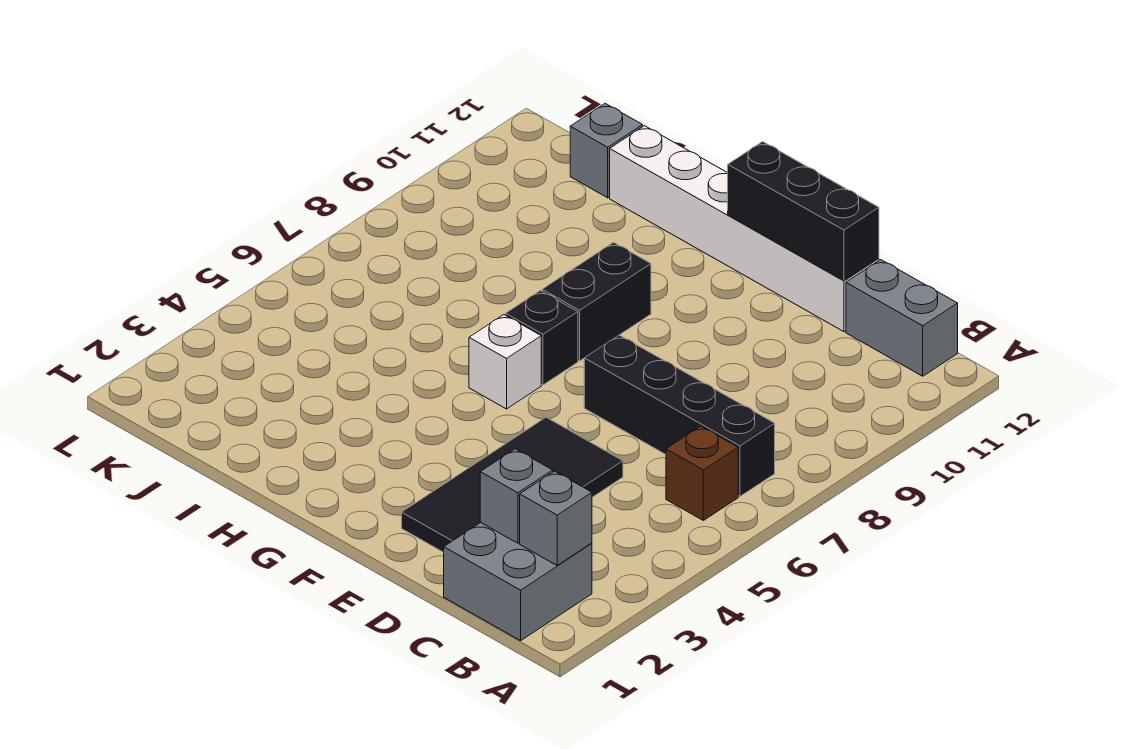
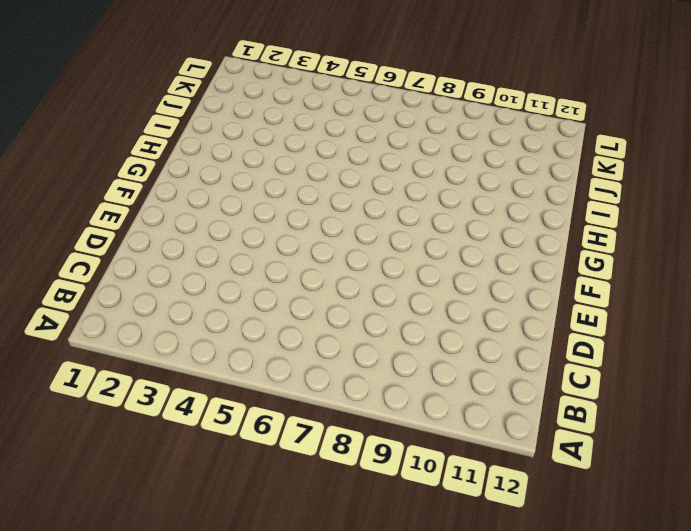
none -> grey brick B1:C2 level 1
none -> brown brick B6 level 1
none -> black brick B7:E7 level 1

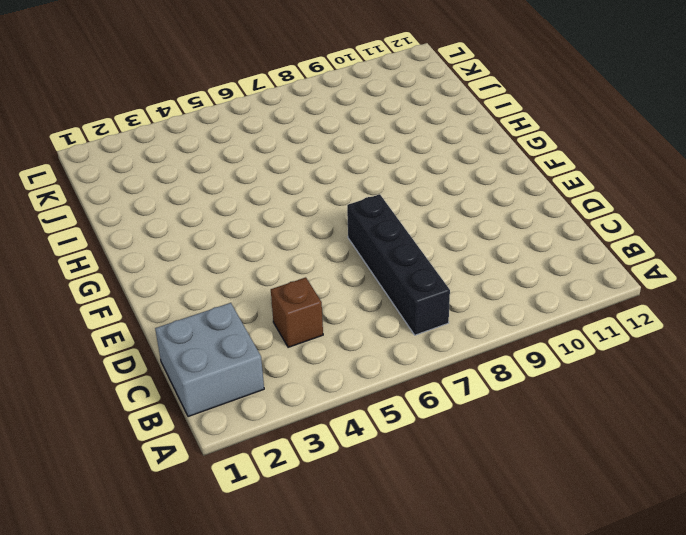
brown brick C4 level 1 -> brown brick B6 level 1
none -> grey brick B12:C12 level 1
none -> black tile D2:E5 level 1
none -> white brick D12:I12 level 1

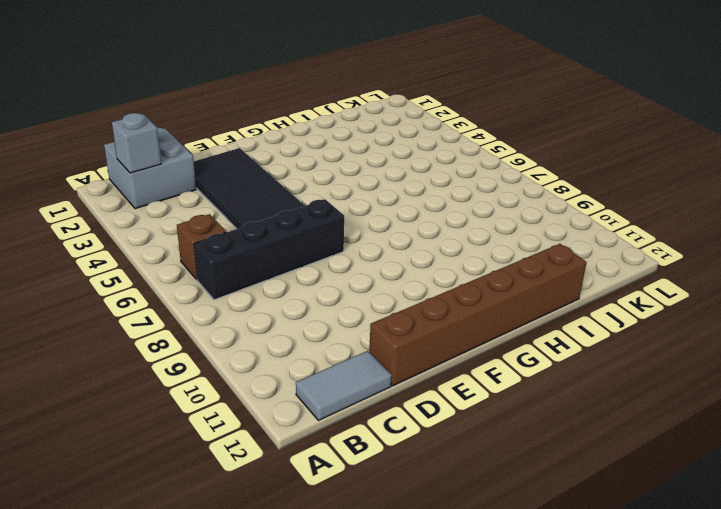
grey tile B12:C12 level 1 -> grey brick B12:C12 level 1
brown brick D12:I12 level 1 -> white brick D12:I12 level 1
none -> white brick G6 level 1
none -> black brick G7 level 1
none -> black brick G8:G9 level 1

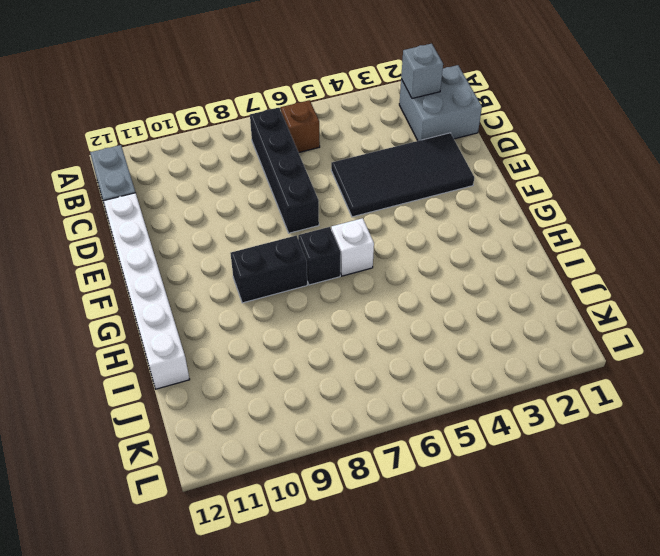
none -> grey brick J12 level 1
none -> grey brick C2 level 2
none -> black brick D12:F12 level 2

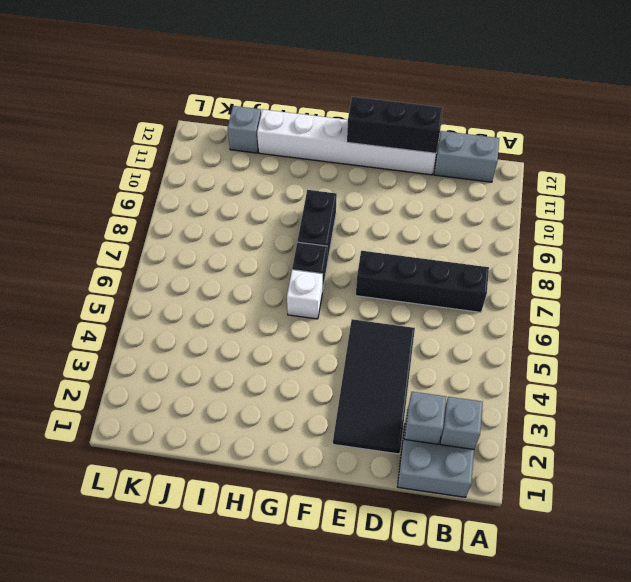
none -> brown brick B6 level 1

